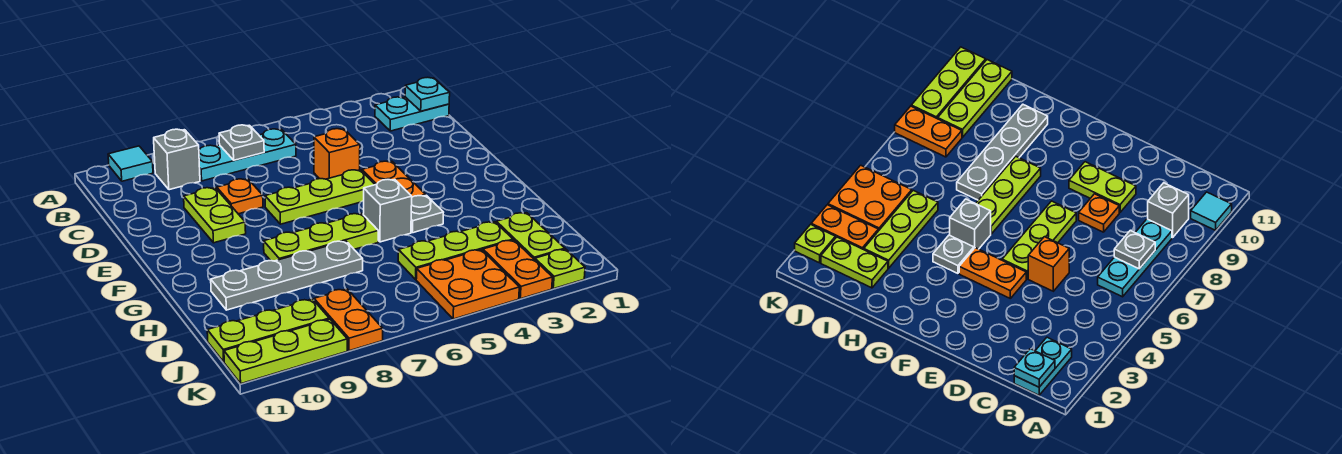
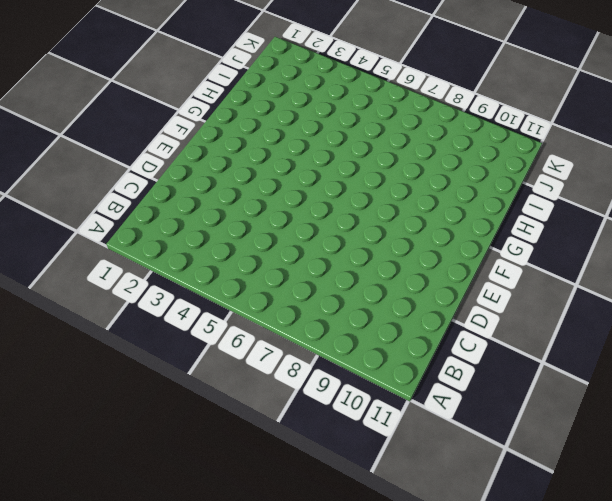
none -> cyan tile A10 level 1
none -> cyan plate B1:B2 level 1
none -> cyan plate B6:B8 level 1

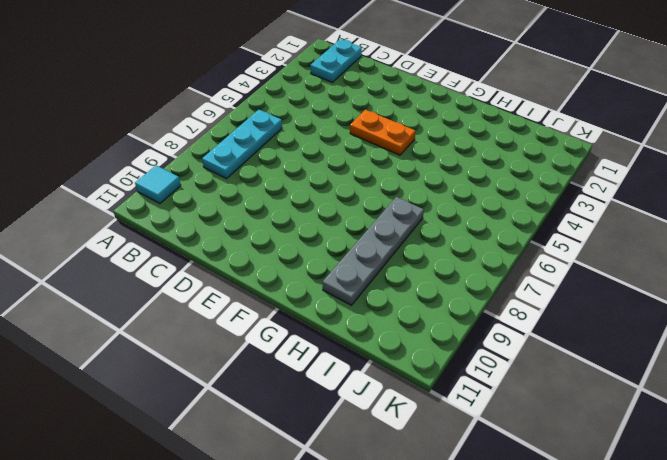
none -> grey brick B9 level 1
none -> orange brick D5 level 1
none -> orange plate D8 level 1

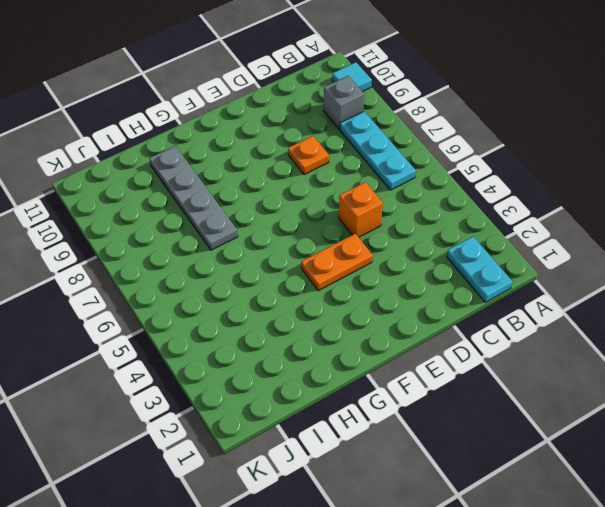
none -> lime plate D9:E9 level 1
none -> lime plate E5:E7 level 1
none -> grey plate G4 level 1

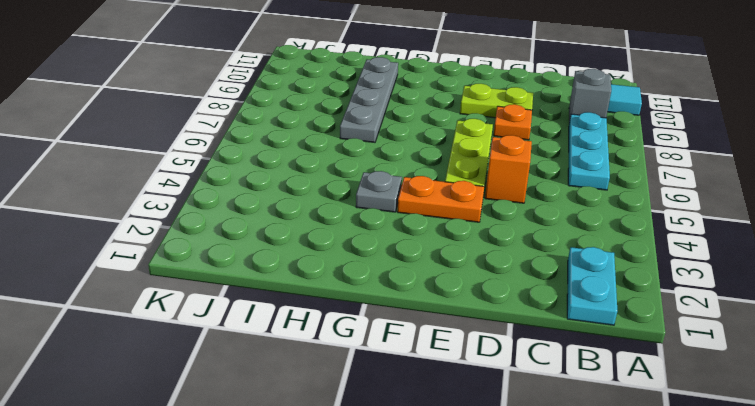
none -> grey brick G5 level 1
none -> lime plate G6:G8 level 1
none -> lime plate I2:J2 level 1

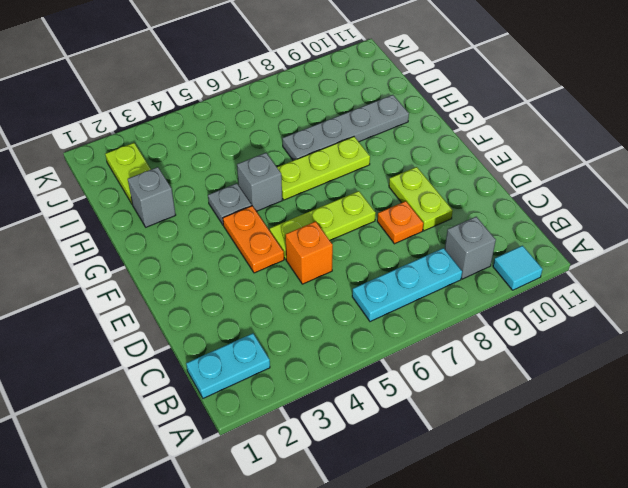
grey brick H2 level 1 -> none
none -> lime plate I3:I5 level 1
none -> orange plate J3:K3 level 1
none -> orange plate J4:K5 level 1

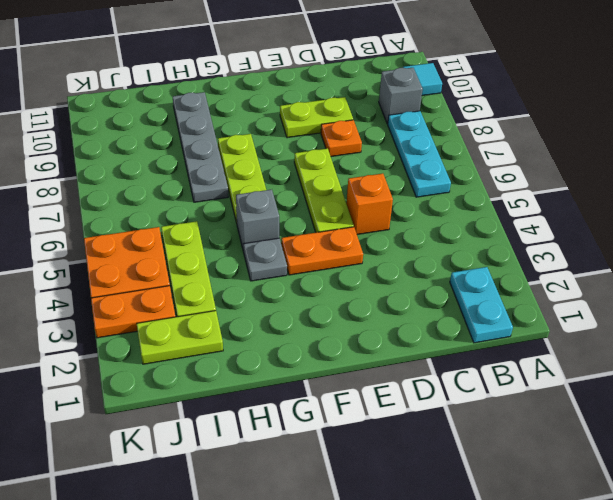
none -> orange plate J8:K8 level 1
none -> lime plate J9:J11 level 1
none -> lime plate K2 level 1

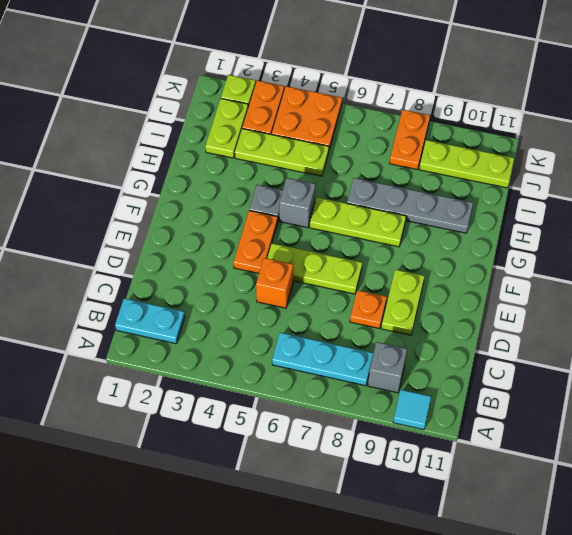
none -> lime plate K9:K11 level 1
none -> cyan plate B1 level 2
none -> grey plate B7 level 2

